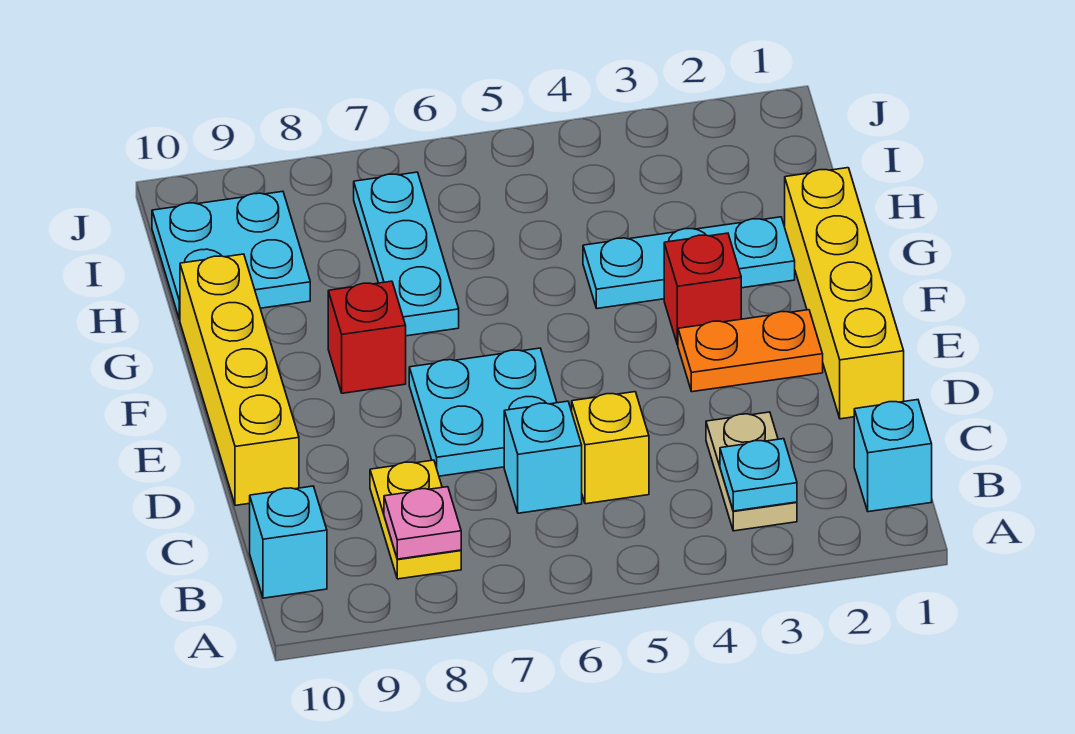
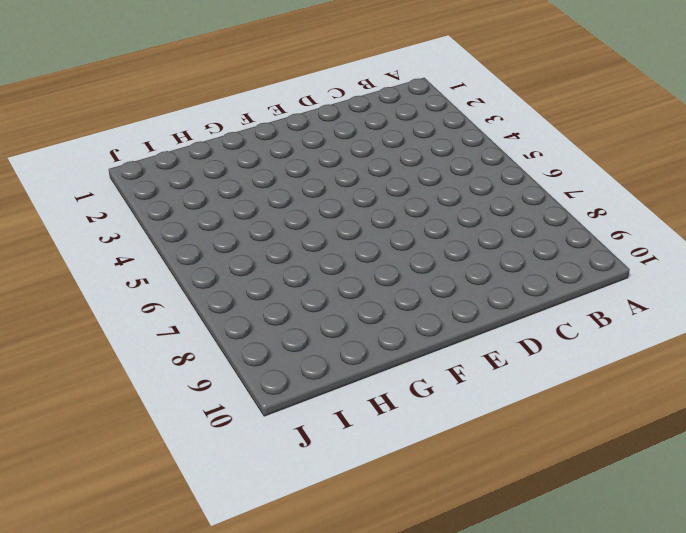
none -> cyan brick B1 level 1
none -> tan plate B3:C3 level 1
none -> yellow plate B8:C8 level 1

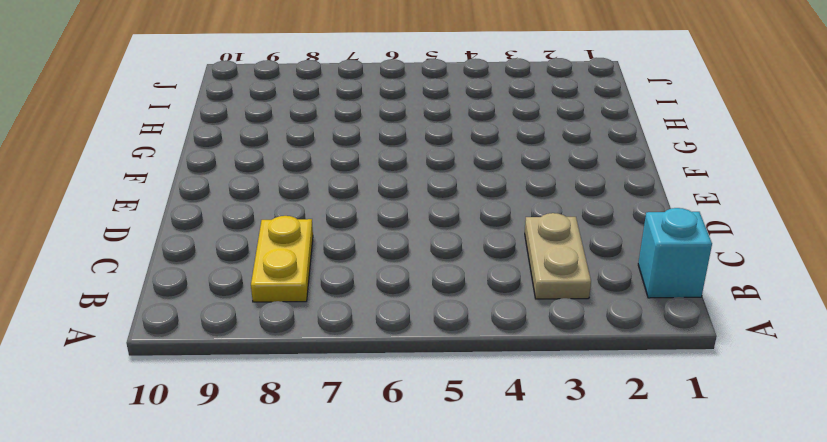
none -> cyan brick B10 level 1
none -> yellow brick C5 level 1
none -> cyan brick C6 level 1

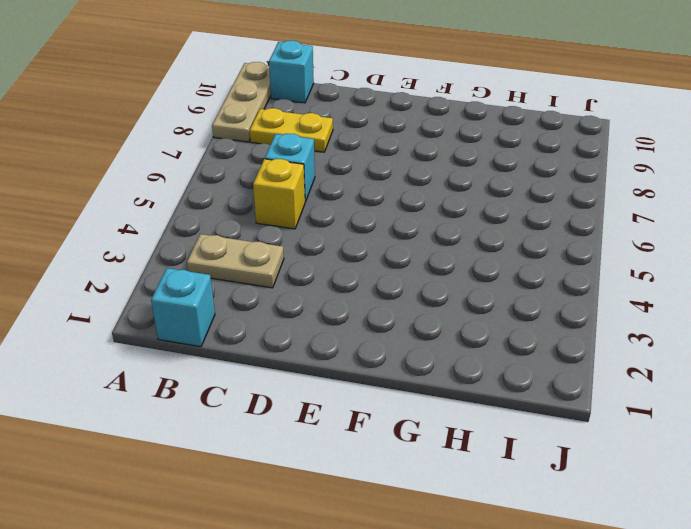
tan plate A8:A10 level 1 -> none
none -> yellow brick D1:G1 level 1
none -> cyan plate D6:E7 level 1
none -> yellow brick D10:G10 level 1

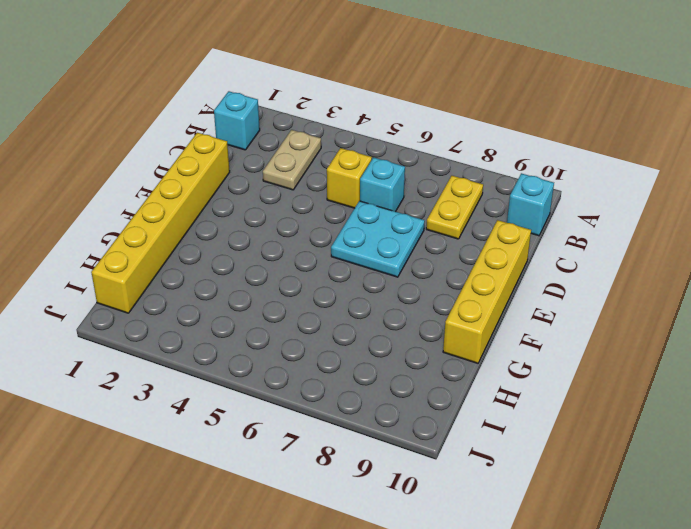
yellow brick D1:I1 level 1 -> yellow brick D1:G1 level 1
none -> orange plate E2:E3 level 1
none -> red brick F3 level 1
none -> red brick F8 level 1

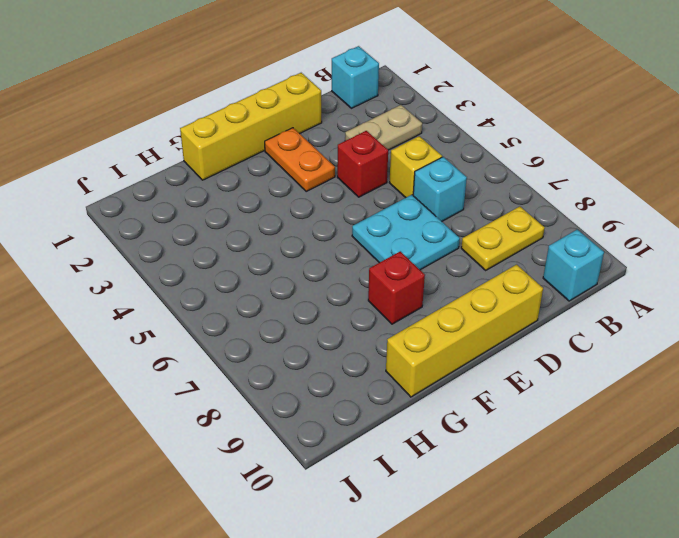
red brick D4 level 1 -> red brick F3 level 1
none -> cyan plate G2:G4 level 1
none -> cyan plate G7:I7 level 1
none -> cyan plate H9:I10 level 1

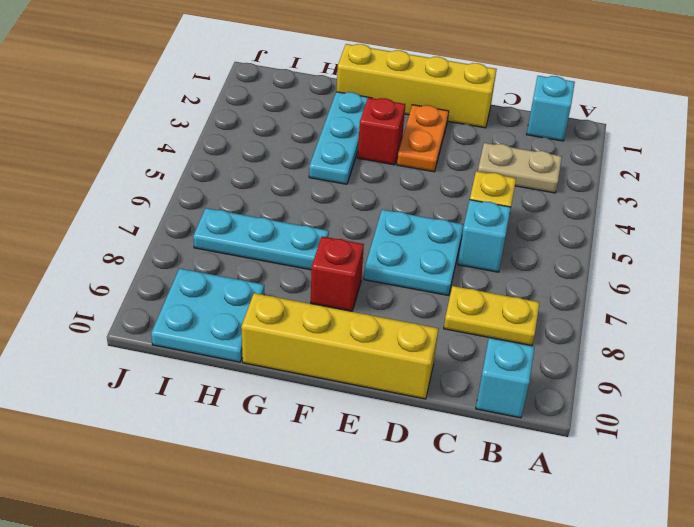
none -> cyan plate B3 level 2
none -> pink plate B8 level 2

